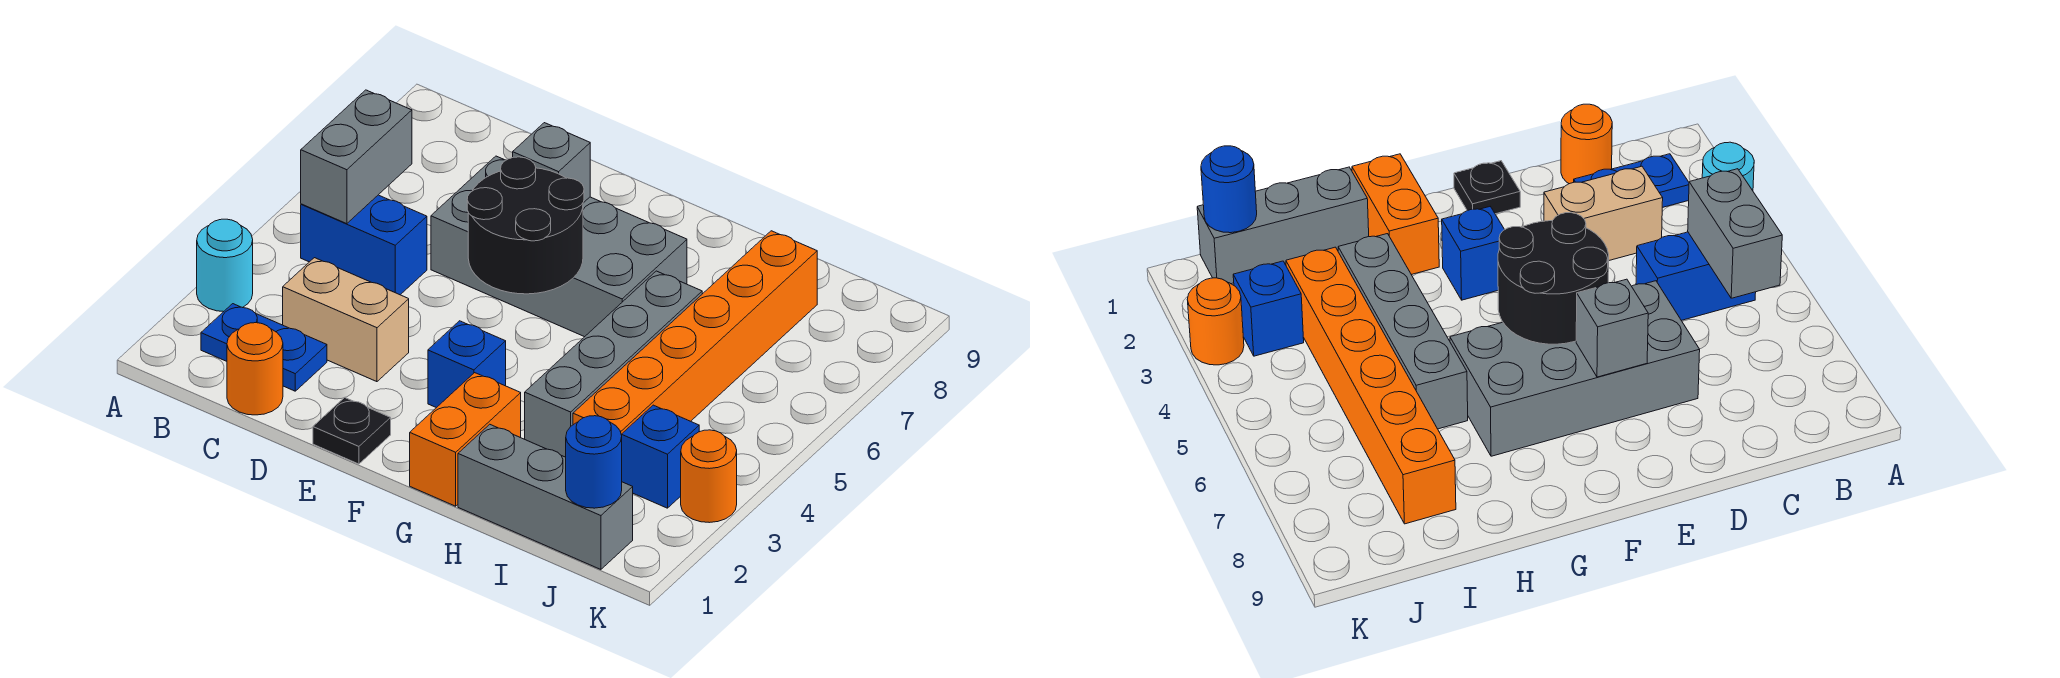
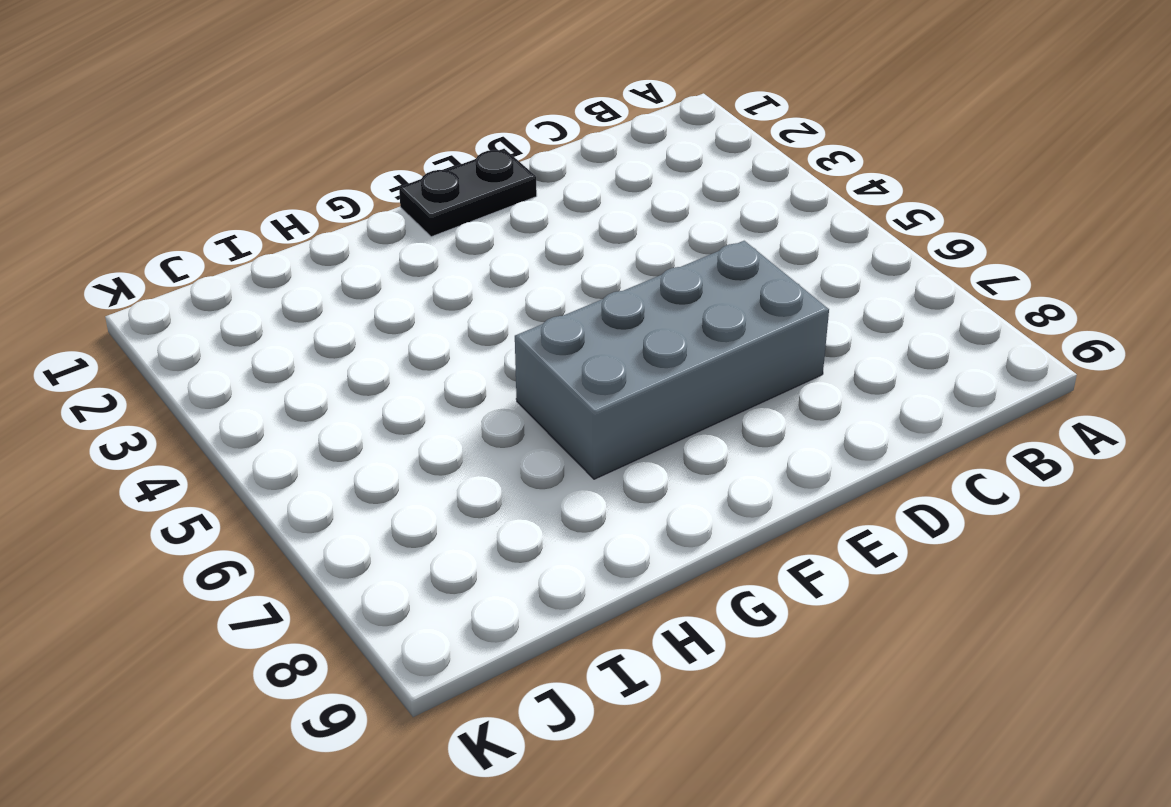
black plate E1:F1 level 1 -> black plate E1 level 1
none -> cyan round brick A3 level 1
none -> blue plate B2:C2 level 1
none -> blue brick B5:C5 level 1

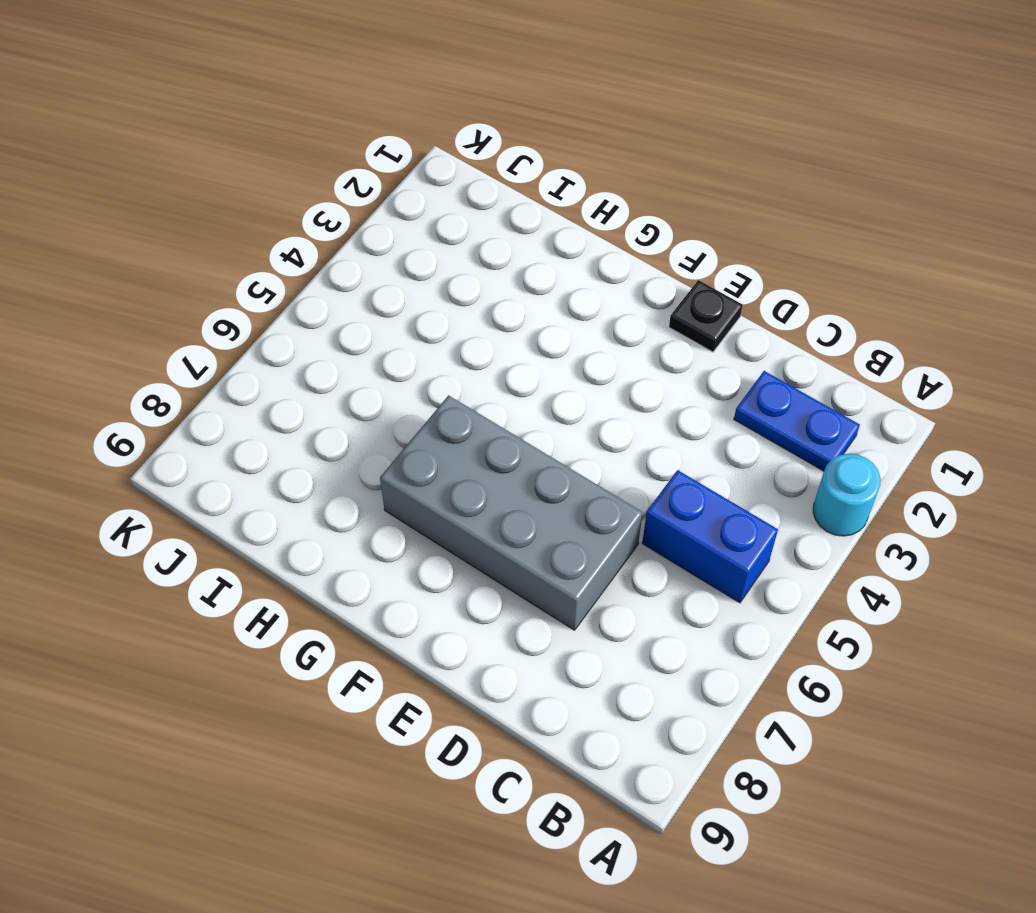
none -> orange round brick C1 level 1
none -> tan brick C3:D3 level 1
none -> blue brick F3 level 1

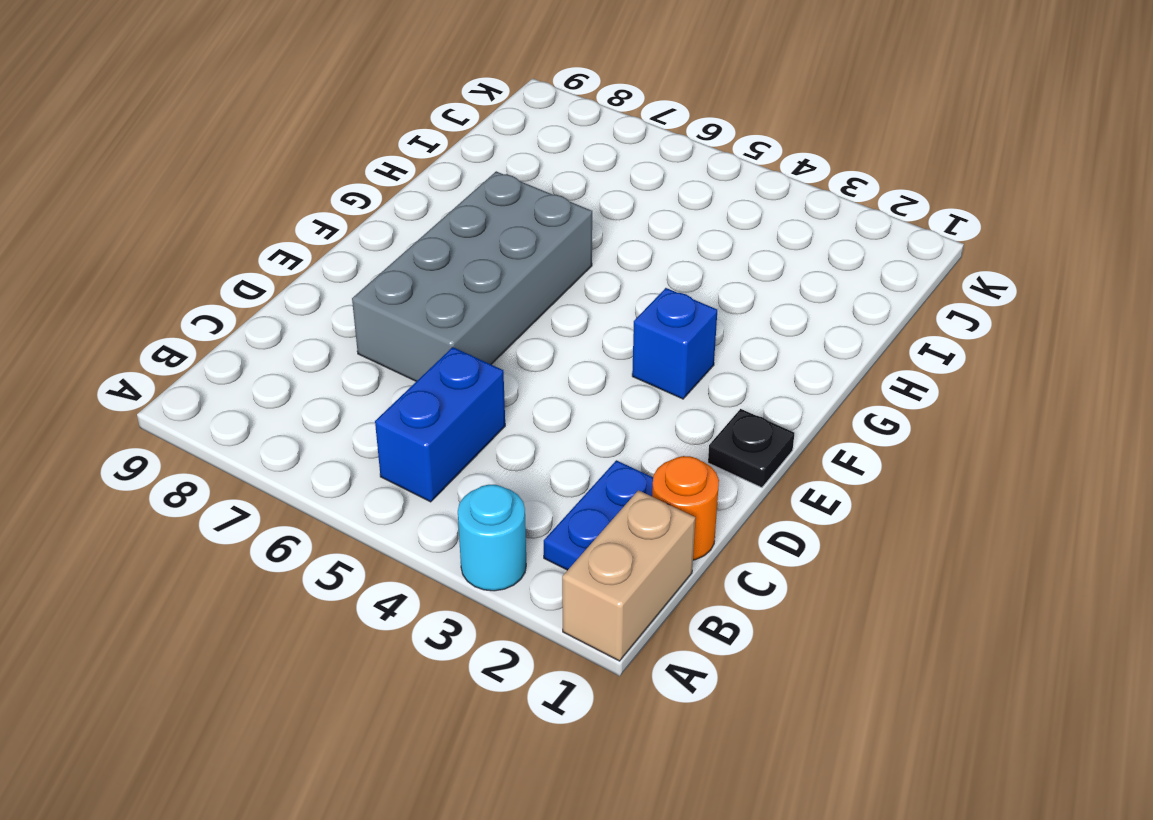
tan brick A1:B1 level 1 -> tan brick C3:D3 level 1
none -> orange brick G1:G2 level 1
none -> grey brick H1:J1 level 1
none -> grey brick H3:H6 level 1

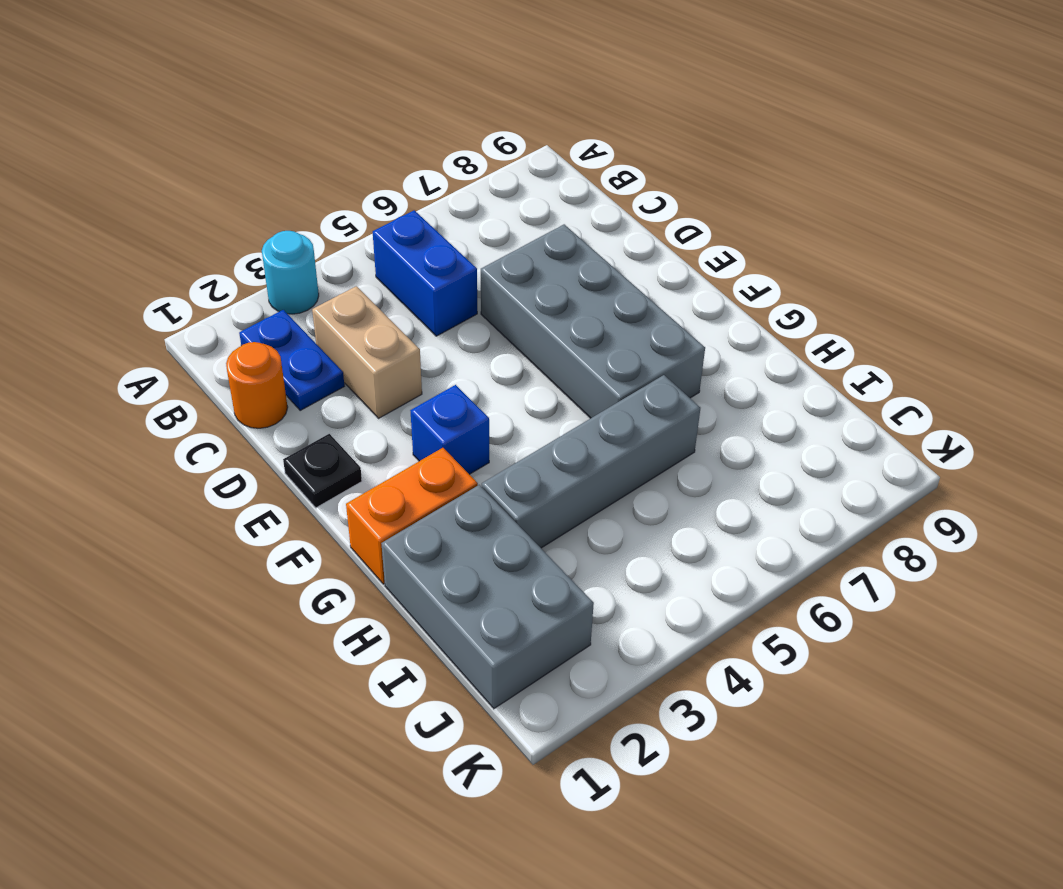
grey brick H1:J2 level 1 -> grey brick H1:J1 level 1
none -> orange brick I3:I8 level 1
none -> blue brick J3 level 1
none -> orange round brick K3 level 1

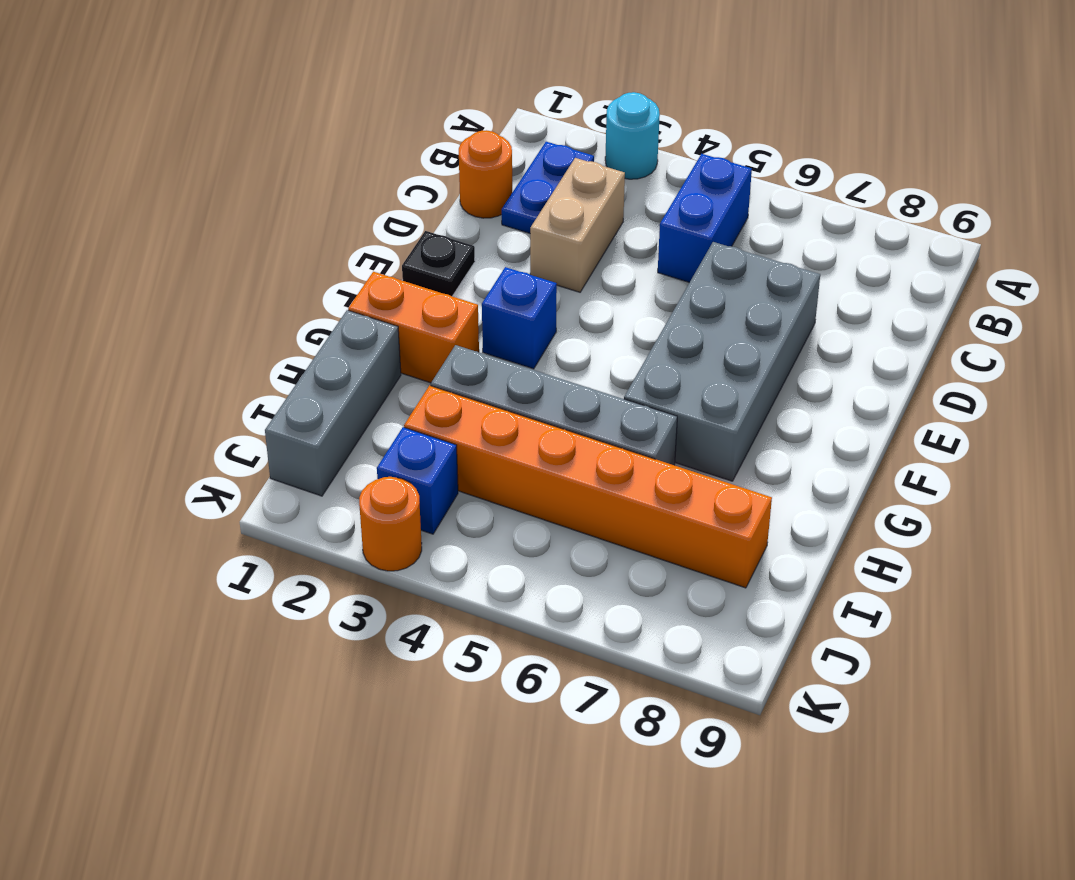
none -> grey brick B5:B6 level 2
none -> black round brick E5:F6 level 2
none -> grey brick E7 level 2

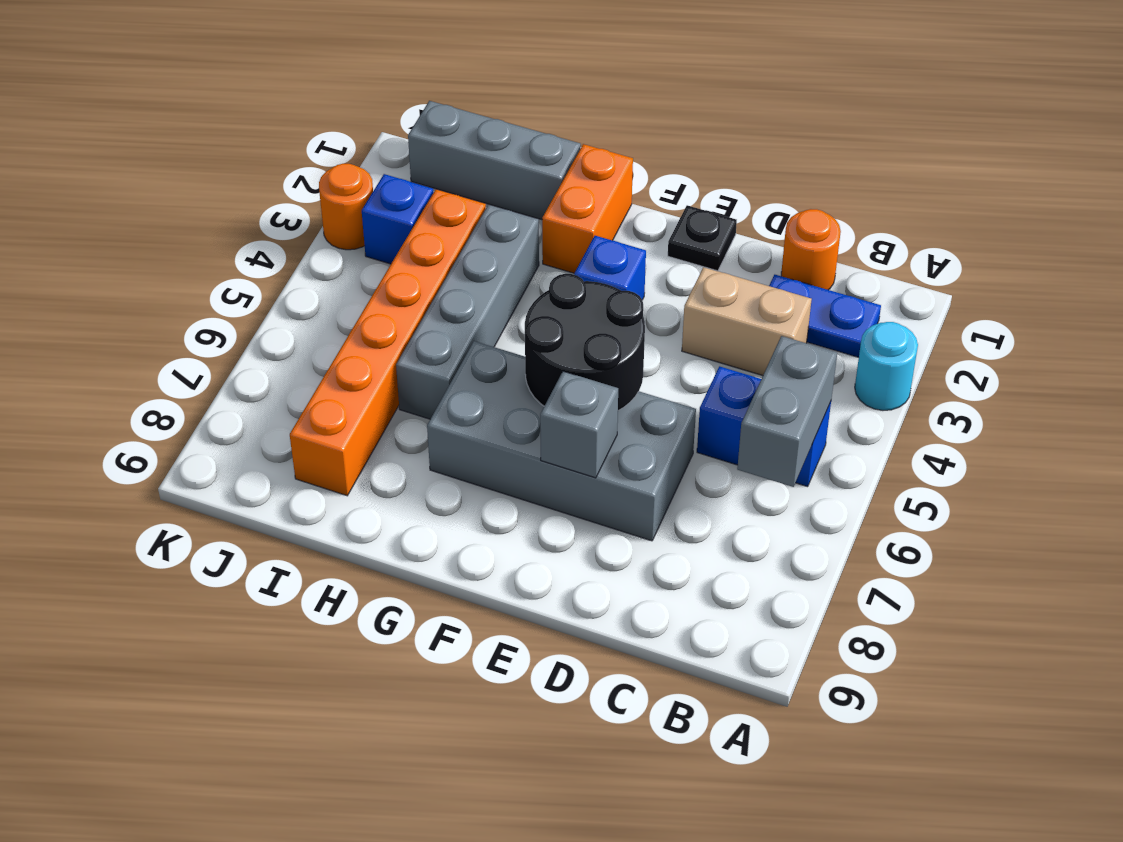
none -> blue round brick J1 level 2

